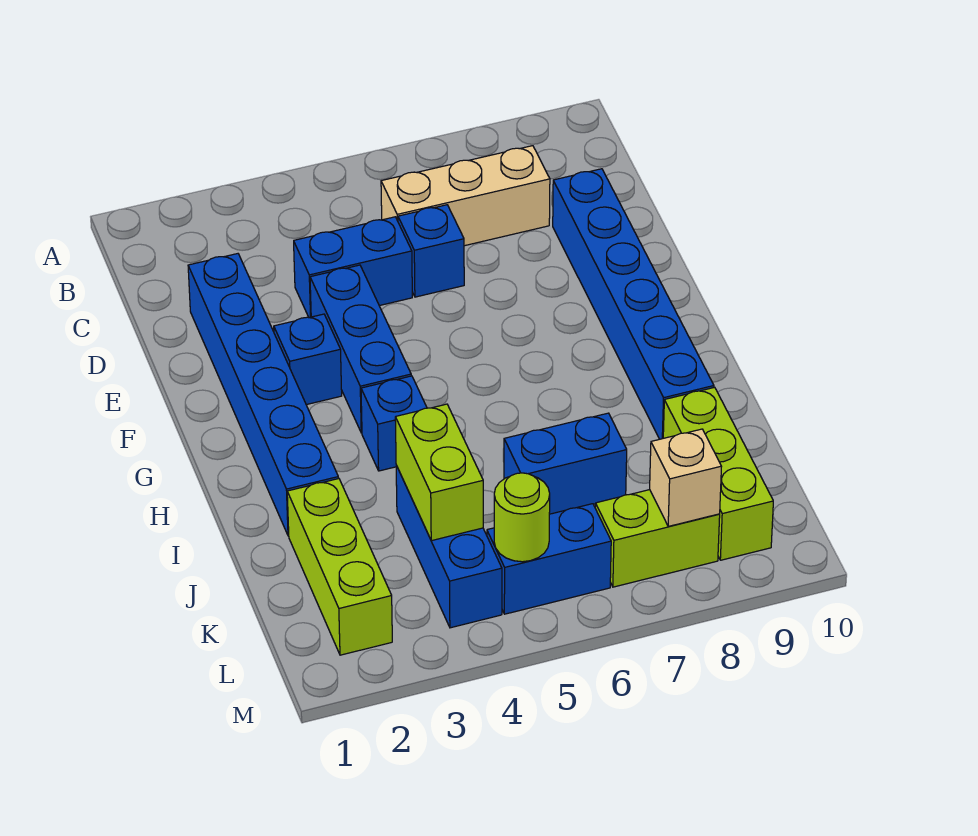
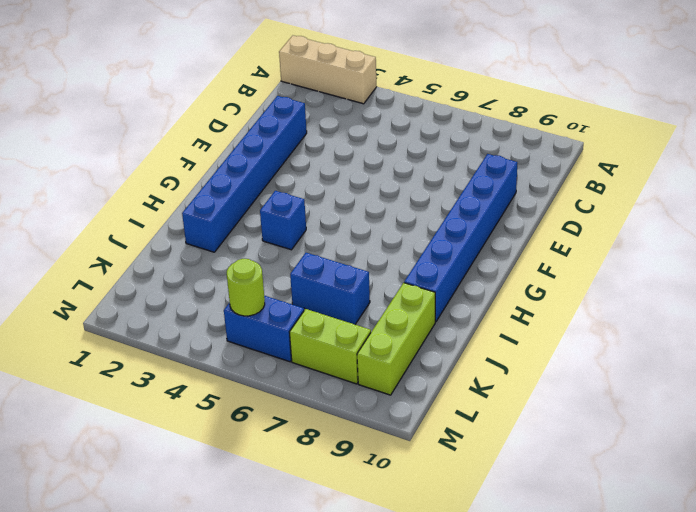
tan brick A1:A3 level 1 -> tan brick C6:C8 level 1
none -> blue brick D4:D5 level 1
none -> blue brick D6 level 1
none -> blue brick E4:G4 level 1

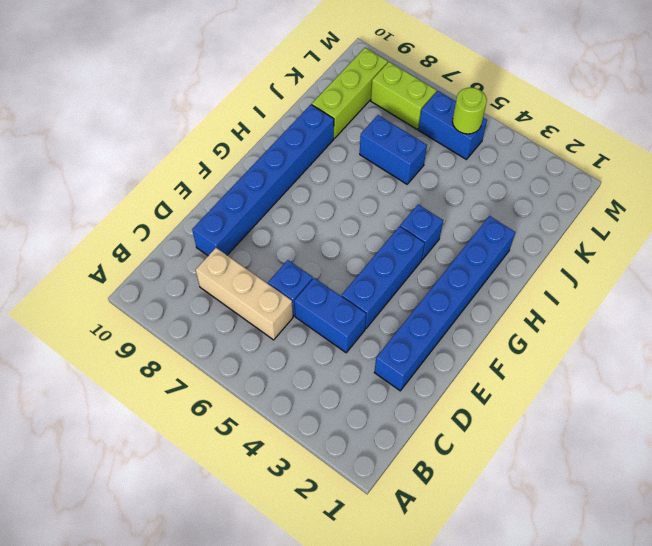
none -> blue brick F3 level 1
none -> lime brick J2:L2 level 1
none -> blue brick J4:L4 level 1

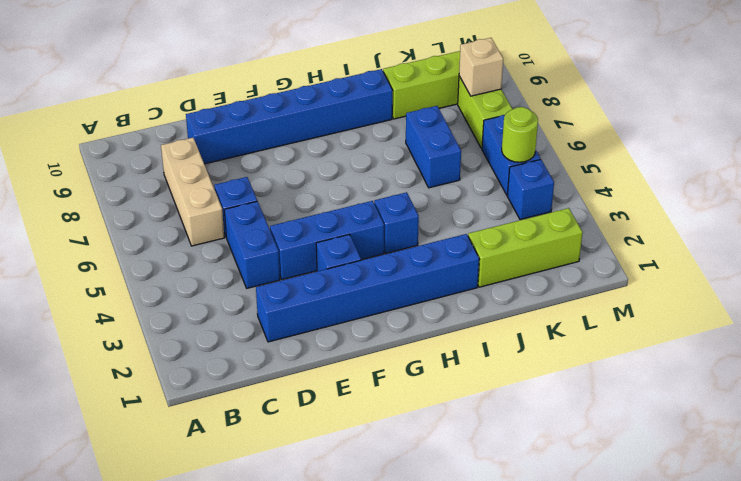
blue brick L4 level 1 -> blue brick J4:L4 level 1
none -> lime brick J4:K4 level 2

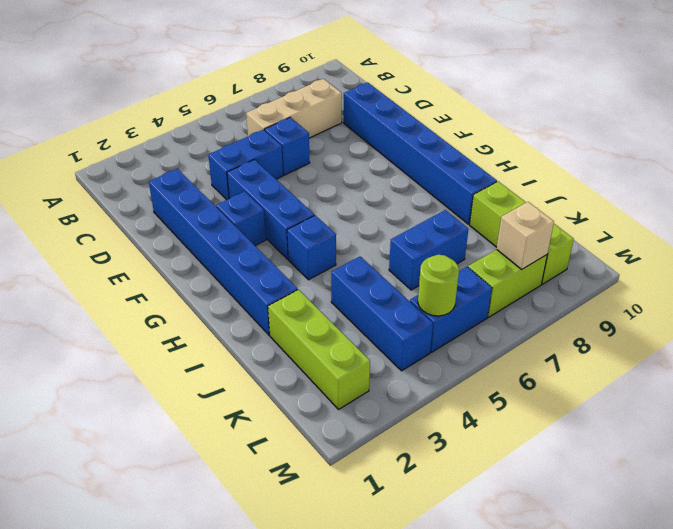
none -> lime brick J4:K4 level 2

